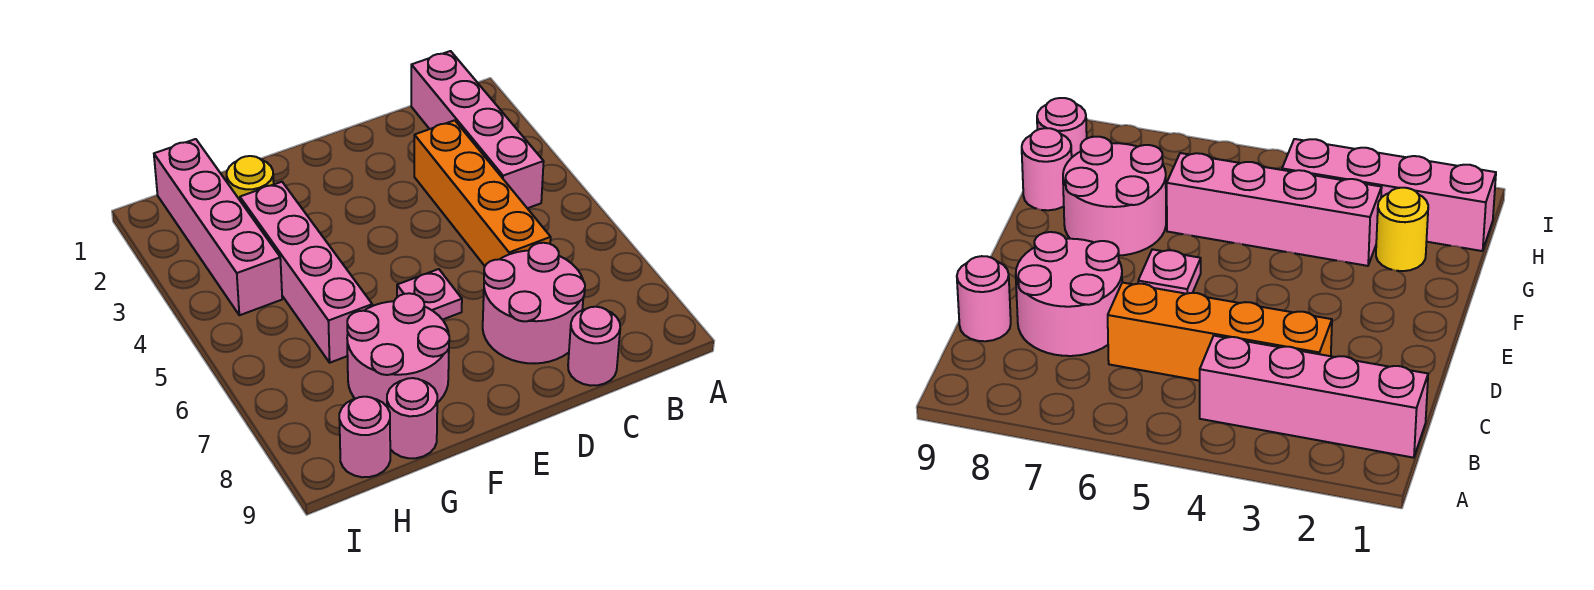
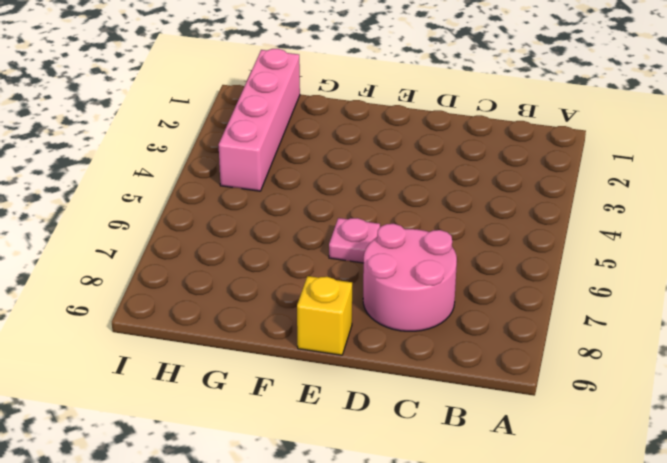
yellow brick E9 level 1 -> none
none -> pink brick B1:B4 level 1
none -> orange brick C3:C6 level 1

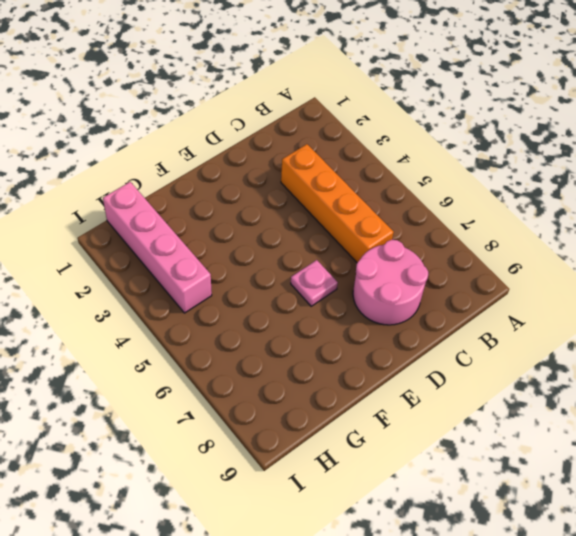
none -> pink brick B1:B4 level 1
none -> pink round brick C9 level 1

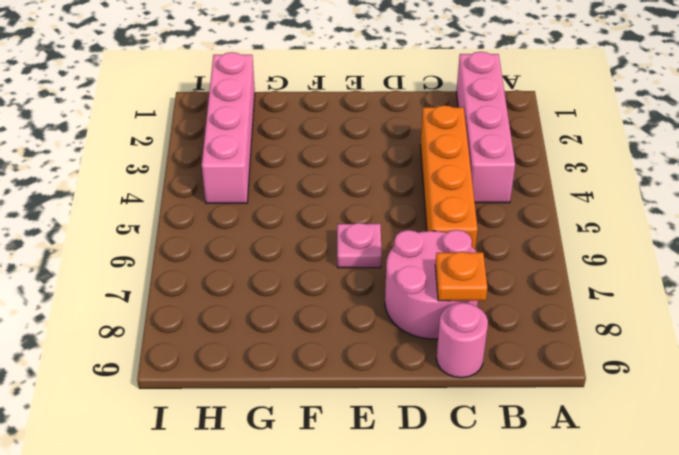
orange plate C8 level 2 -> none
none -> pink round brick F7:G8 level 1
none -> yellow round brick G2 level 1

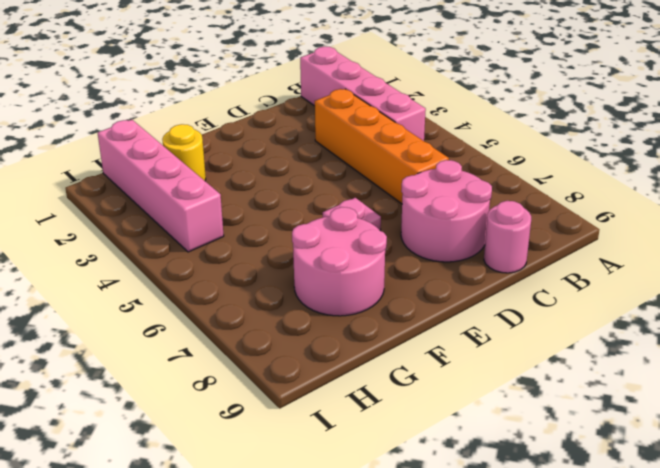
none -> pink brick G3:G6 level 1
none -> pink round brick G9 level 1

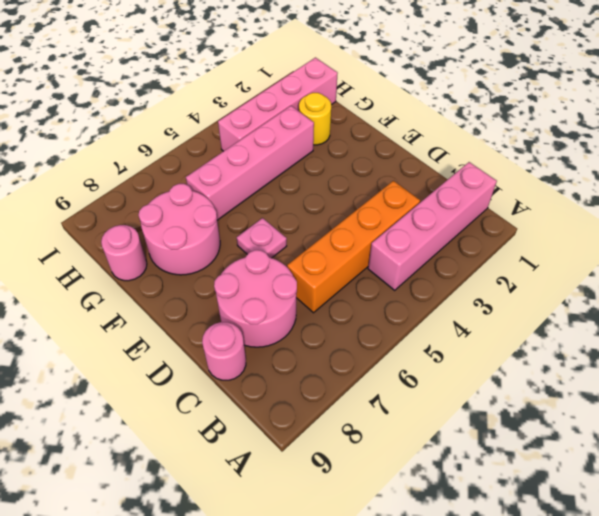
none -> pink round brick H9 level 1

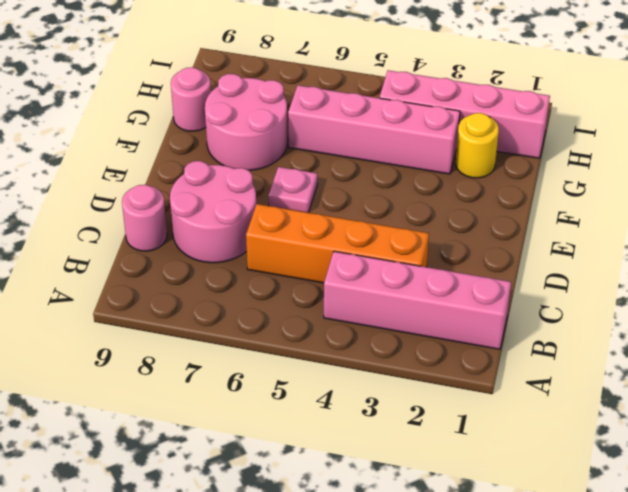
none -> pink round brick H9 level 1

